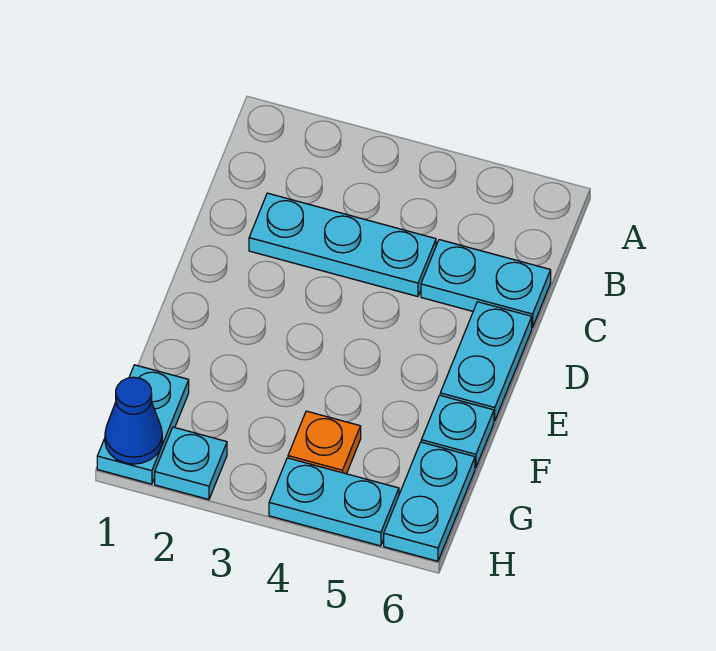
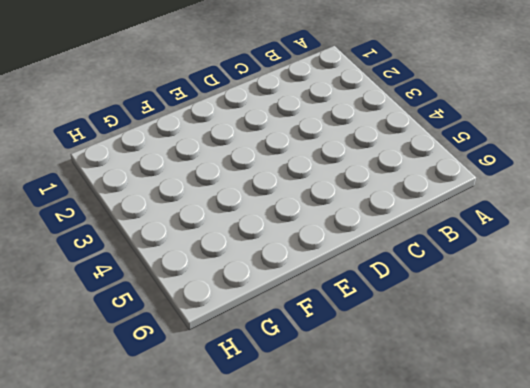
none -> cyan plate C2:C4 level 1
none -> cyan plate C5:C6 level 1

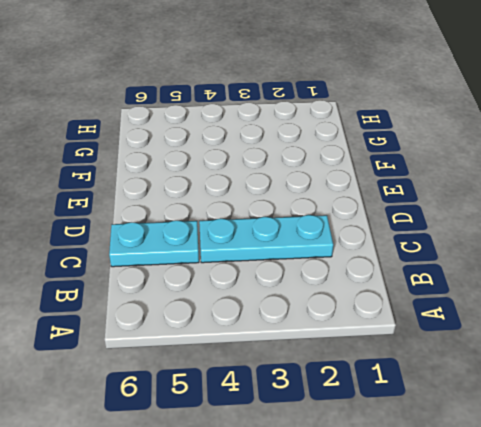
none -> cyan plate D6:E6 level 1
none -> cyan plate F6 level 1

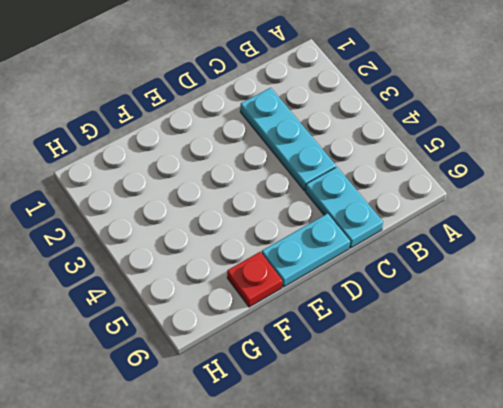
red plate F6 level 1 -> cyan plate F6 level 1
none -> cyan plate G1:H1 level 1
none -> orange plate G4 level 1

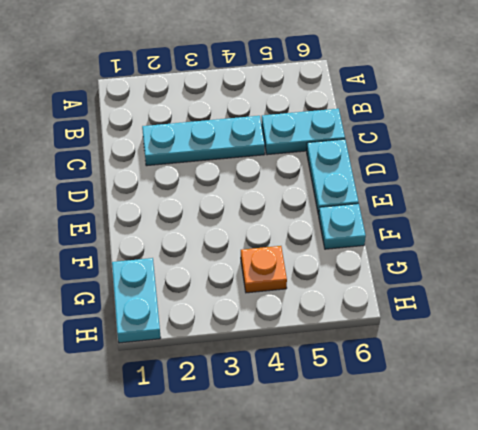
none -> cyan plate G6:H6 level 1
none -> cyan plate H2 level 1

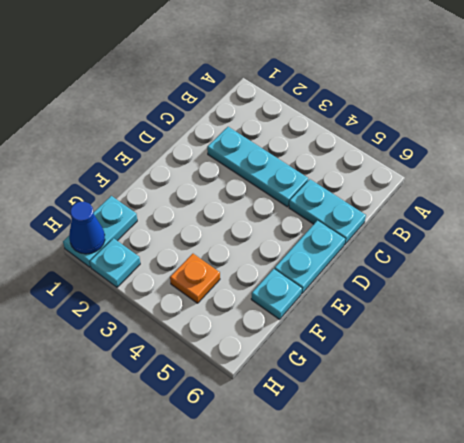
none -> cyan plate G6:H6 level 1
none -> cyan plate H4:H5 level 1

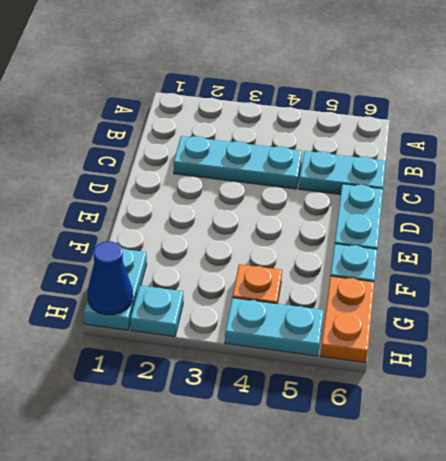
orange plate G6:H6 level 1 -> cyan plate G6:H6 level 1

